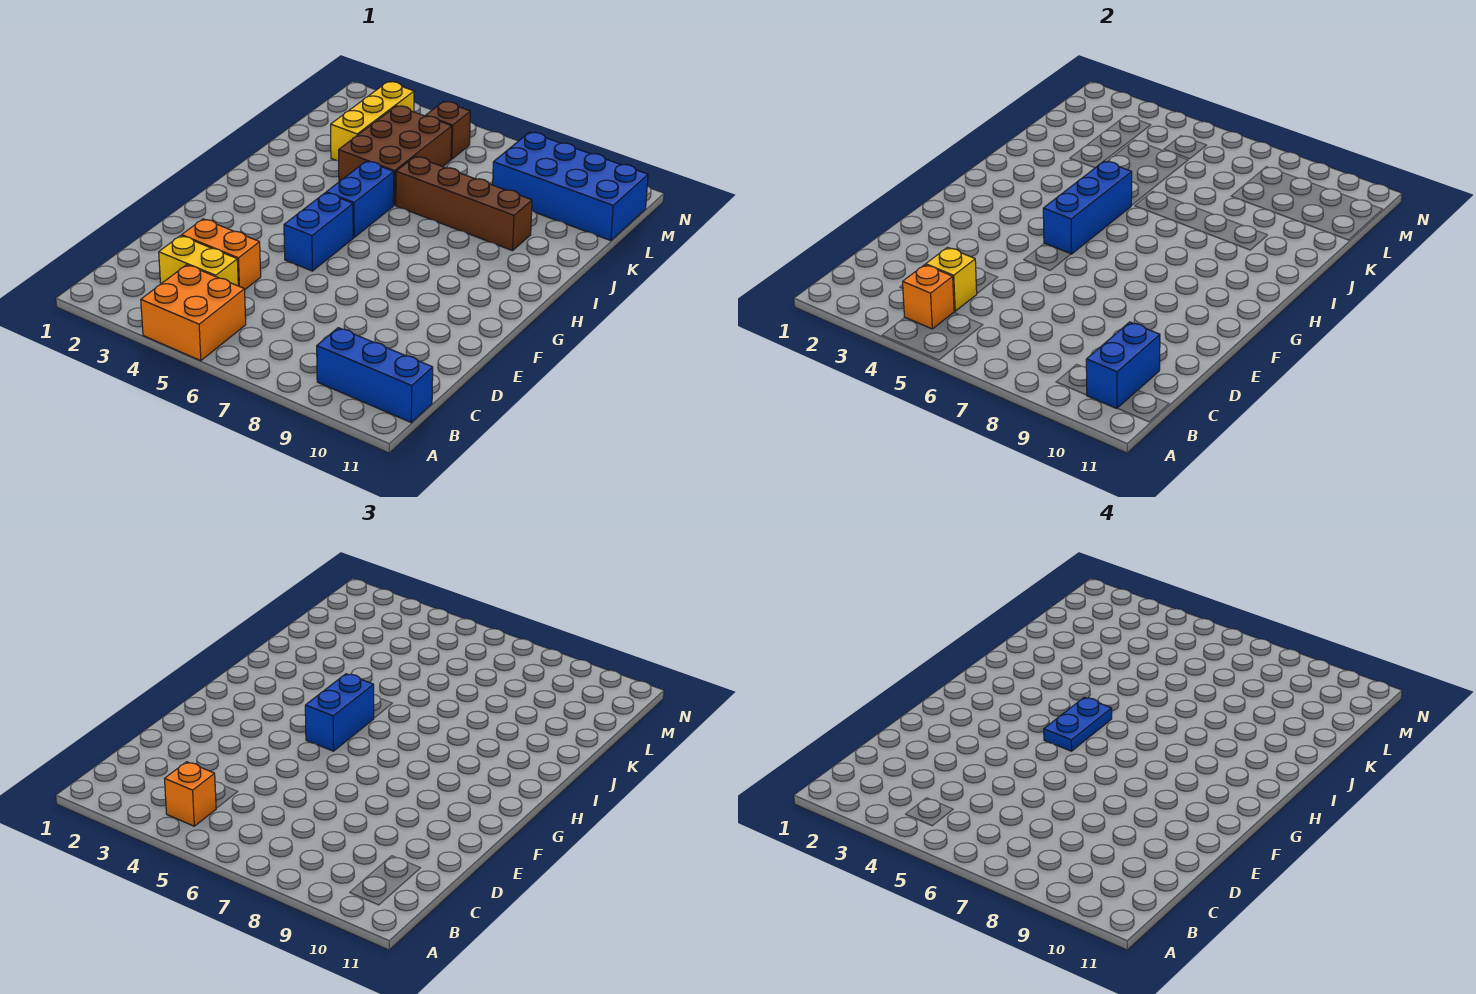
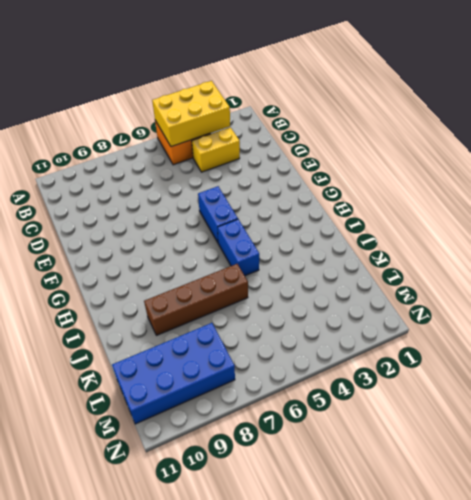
yellow brick A3:B5 level 2 -> orange brick B4 level 2
none -> blue brick B9:B11 level 1
none -> orange brick D3:D4 level 1
none -> brown brick J4:L5 level 1

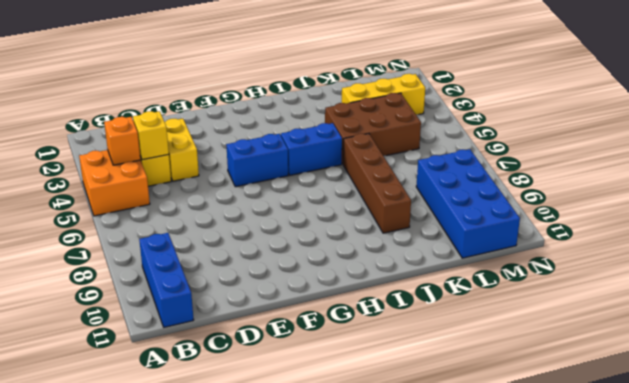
yellow brick D3:D4 level 1 -> orange brick D3:D4 level 1
none -> brown brick M5 level 1
none -> blue brick B10:C10 level 2
none -> blue brick G5:I5 level 2

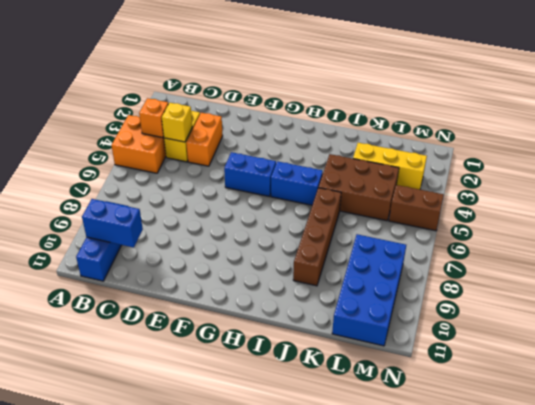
brown brick M5:N5 level 1 -> brown brick M5 level 1
none -> blue brick G5:I5 level 2
none -> orange brick B4 level 3
none -> blue brick G5:H5 level 3

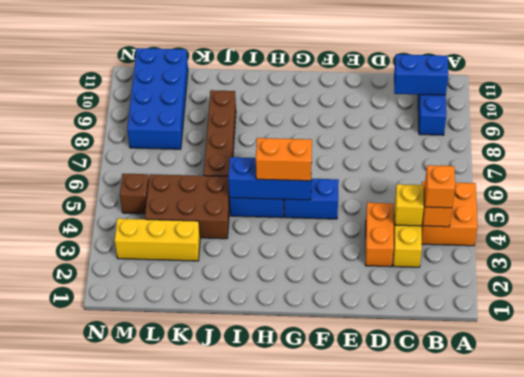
orange brick G5:H5 level 3 -> blue brick G5:H5 level 3
none -> blue plate G5:H5 level 4

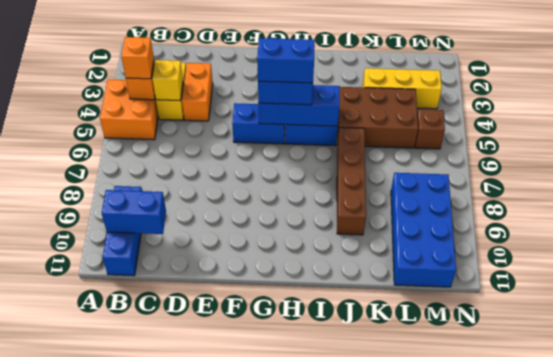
blue brick G5:H5 level 4 -> blue plate G5:H5 level 4

